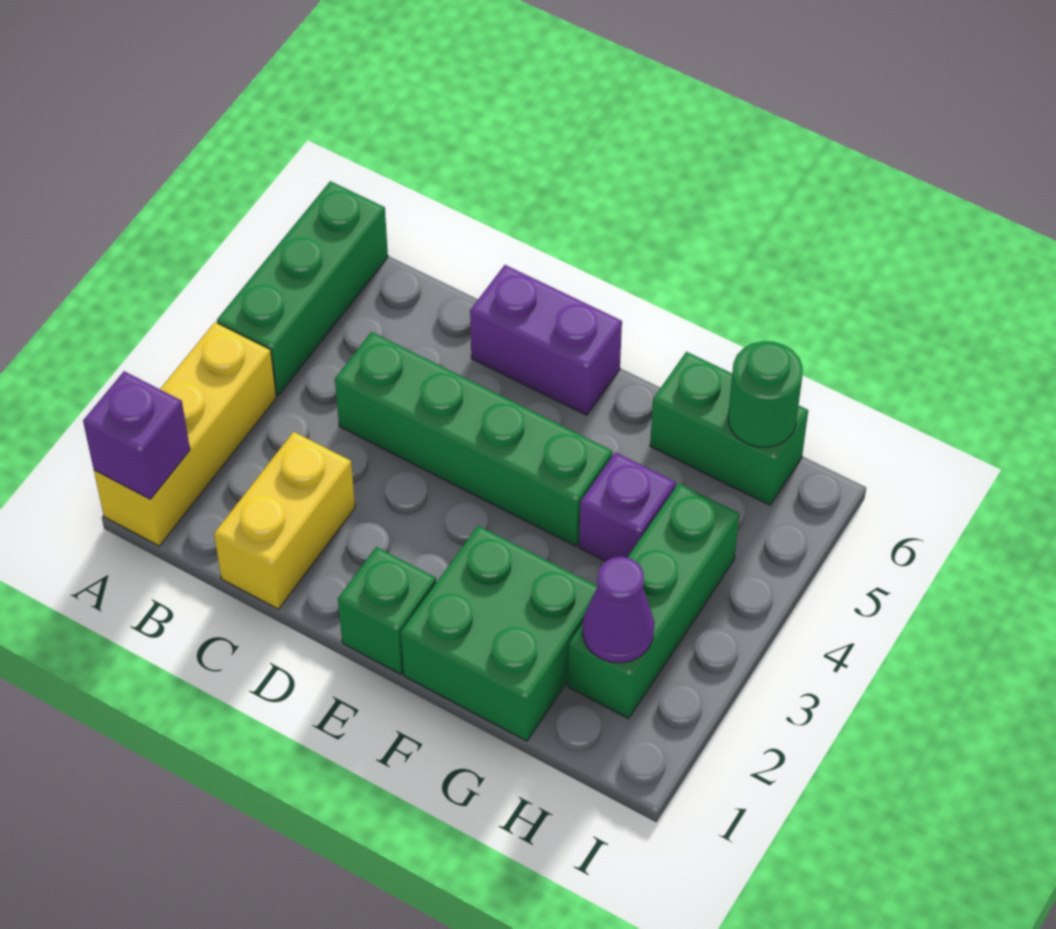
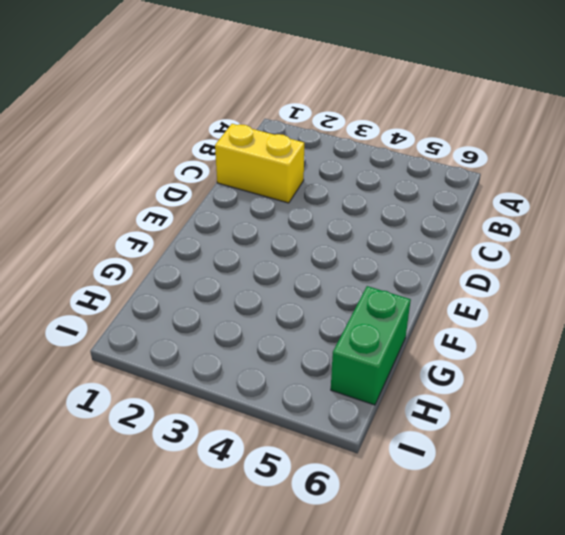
none -> yellow brick A1:A3 level 1
none -> green brick A4:A6 level 1
none -> green brick C4:F4 level 1

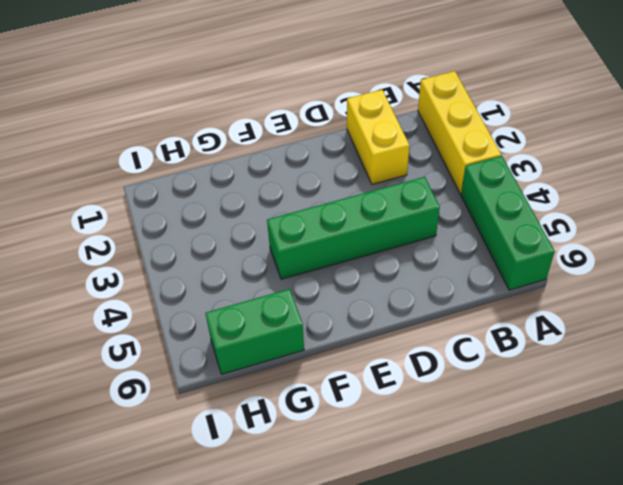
none -> purple brick D6:E6 level 1
none -> green brick E1 level 1
none -> green brick F1:G2 level 1

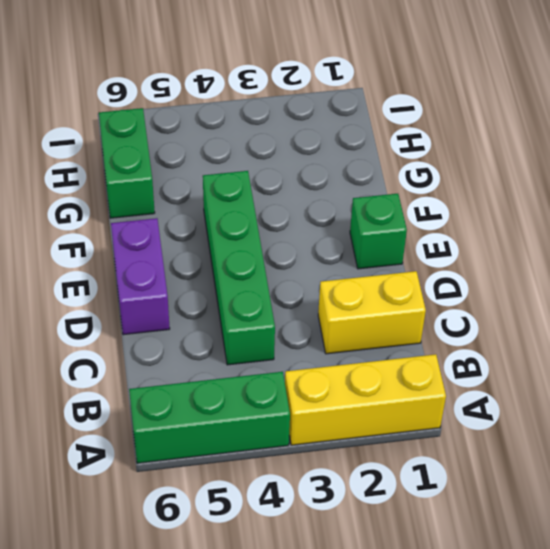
none -> green brick F1:G2 level 1
none -> purple brick G4 level 1
none -> green brick H2:H4 level 1

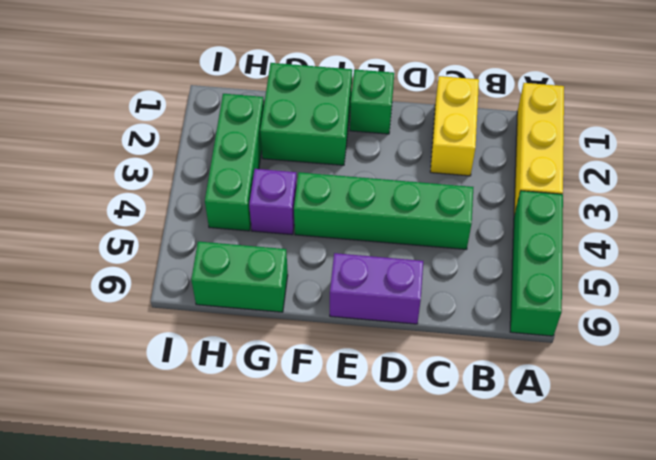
none -> purple brick A1 level 2
none -> purple cone H2 level 2
none -> green round brick H6 level 2

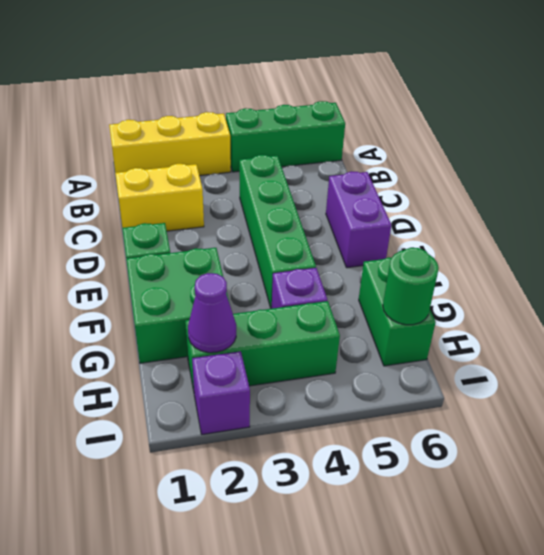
purple brick I2 level 1 -> purple brick A1 level 2

